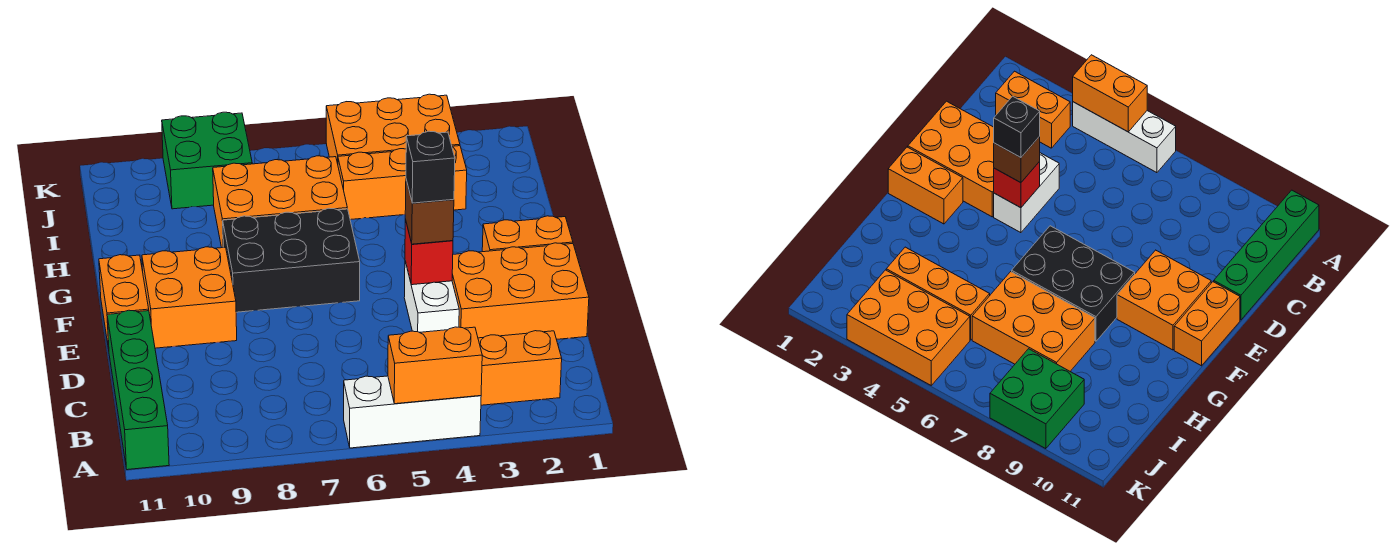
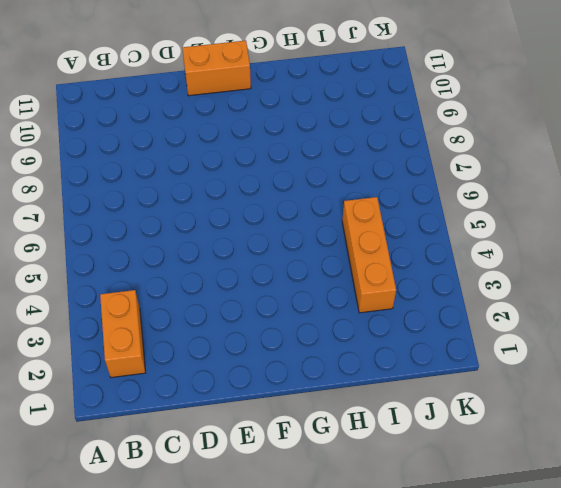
none -> white brick A4:A6 level 1
none -> green brick A11:D11 level 1
none -> orange brick D1:E3 level 1

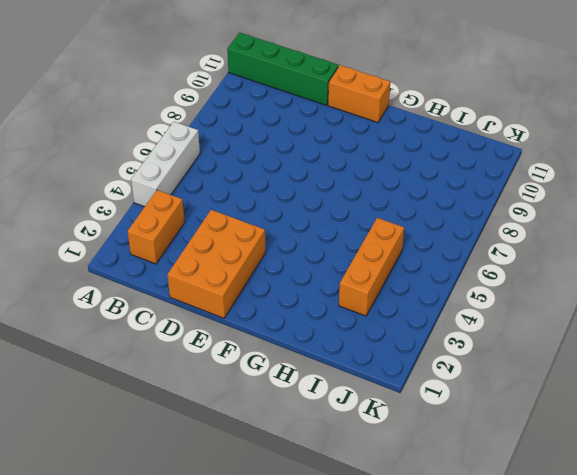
none -> white brick D4:E4 level 1
none -> orange brick E9:F10 level 1
none -> orange brick F1:F2 level 1

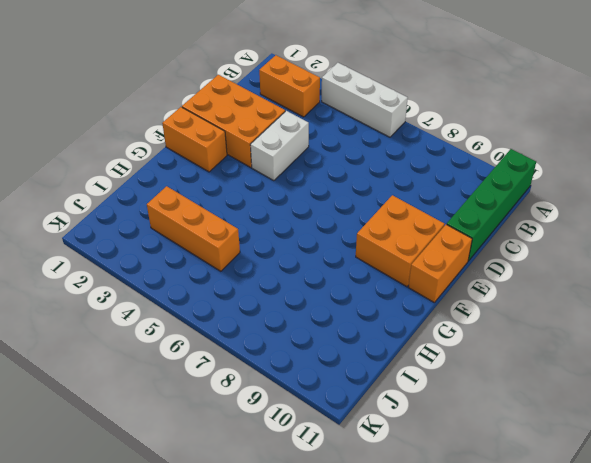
none -> black brick F6:G8 level 1
none -> orange brick H6:I8 level 1
none -> orange brick J3:K5 level 1

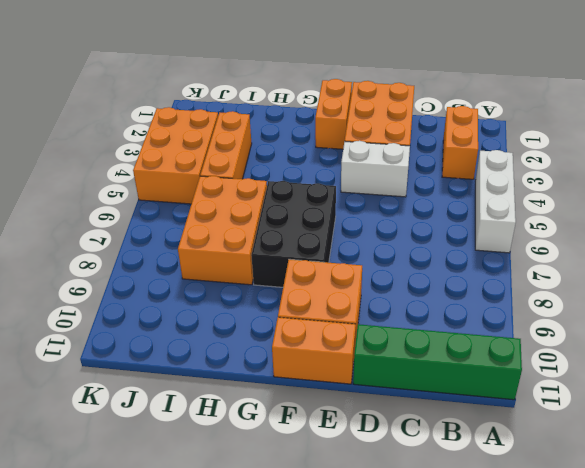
none -> green brick J8:K9 level 1
none -> orange brick A4:A5 level 2
none -> red brick E4 level 2

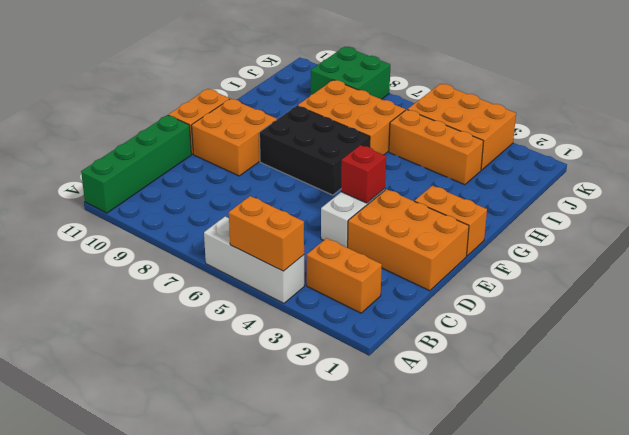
none -> brown brick E4 level 3
none -> black brick E4 level 4

